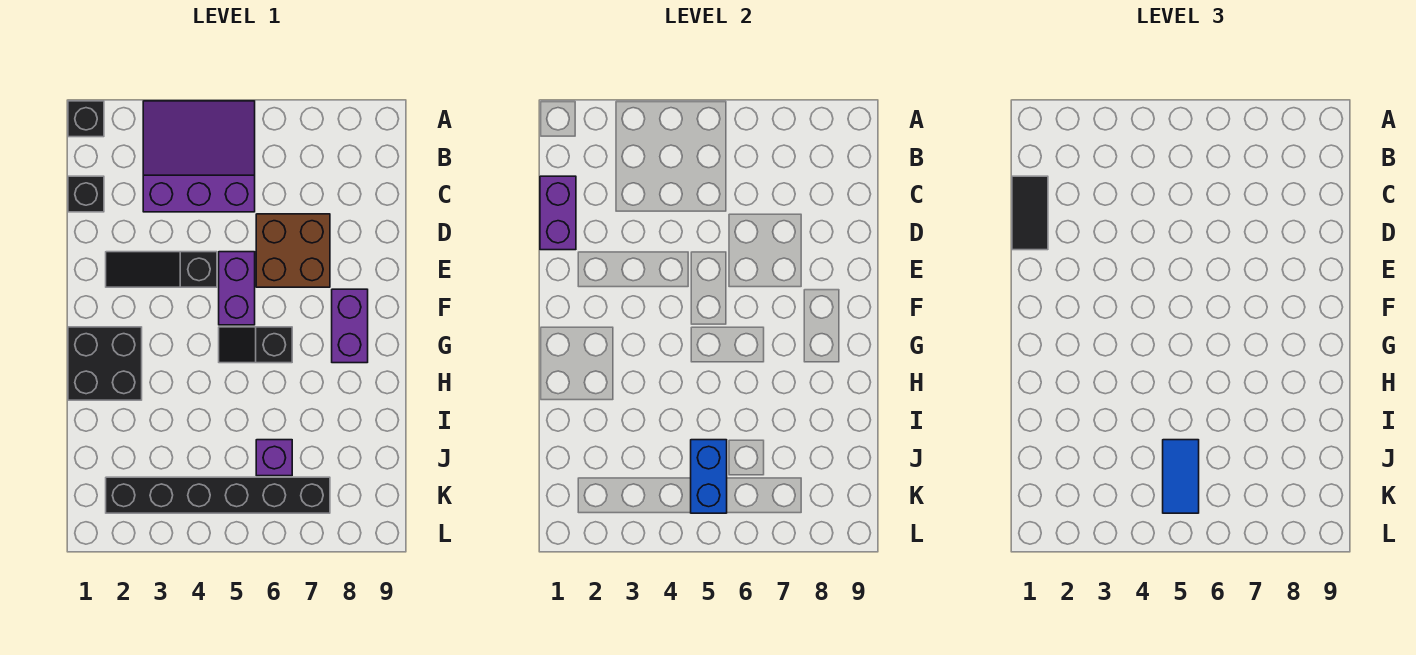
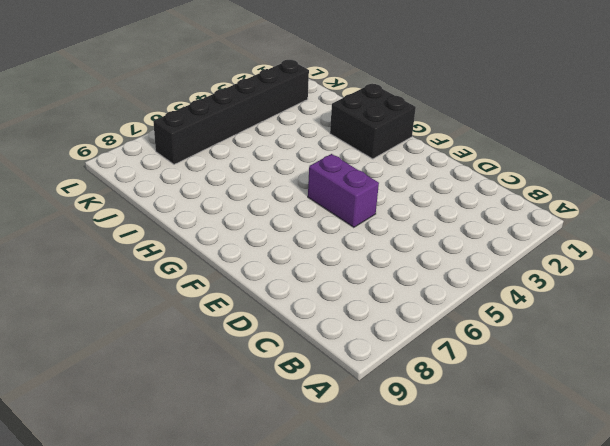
none -> black brick A1 level 1
none -> purple slope A3:C5 level 1 top C
none -> black brick C1 level 1

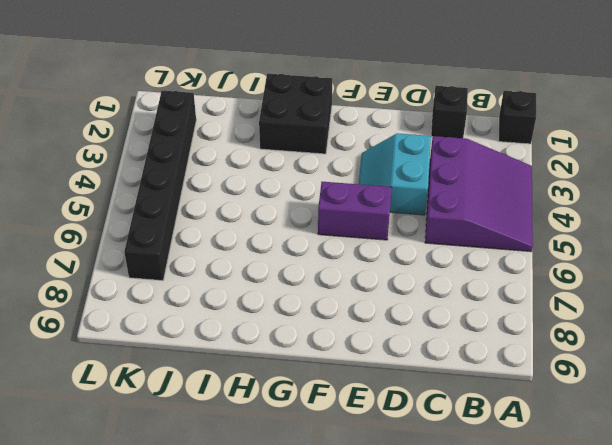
cyan slope D3:E4 level 1 top D -> black slope E2:E4 level 1 top 4
none -> brown brick D6:E7 level 1
none -> purple brick F8:G8 level 1
none -> black slope G5:G6 level 1 top 6

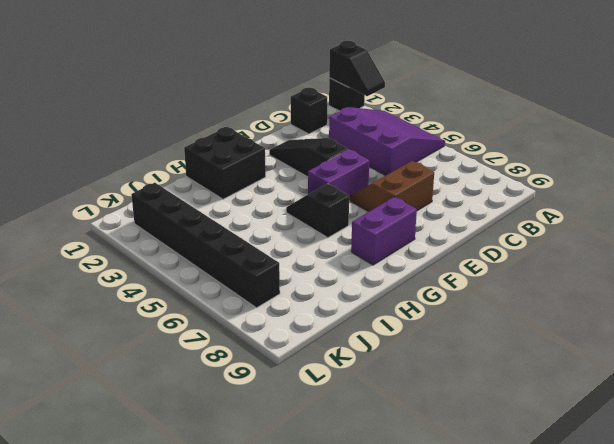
black slope A1:A2 level 2 top 1 -> none
brown slope D6:E7 level 1 top 7 -> brown brick D6:E7 level 1
none -> purple brick J6 level 1
none -> purple brick C1:D1 level 2
none -> blue brick J5:K5 level 2

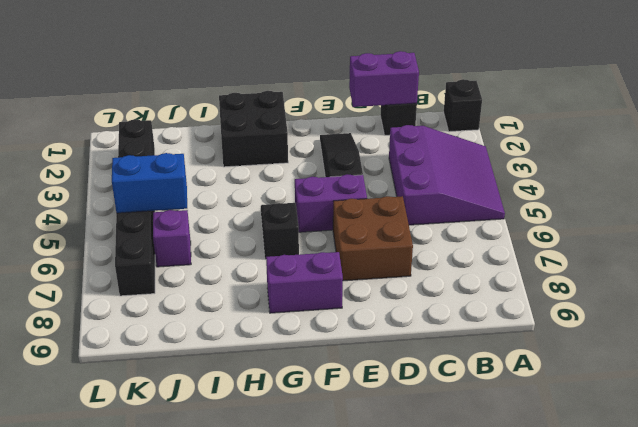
none -> black tile C1:D1 level 3
none -> blue tile J5:K5 level 3

